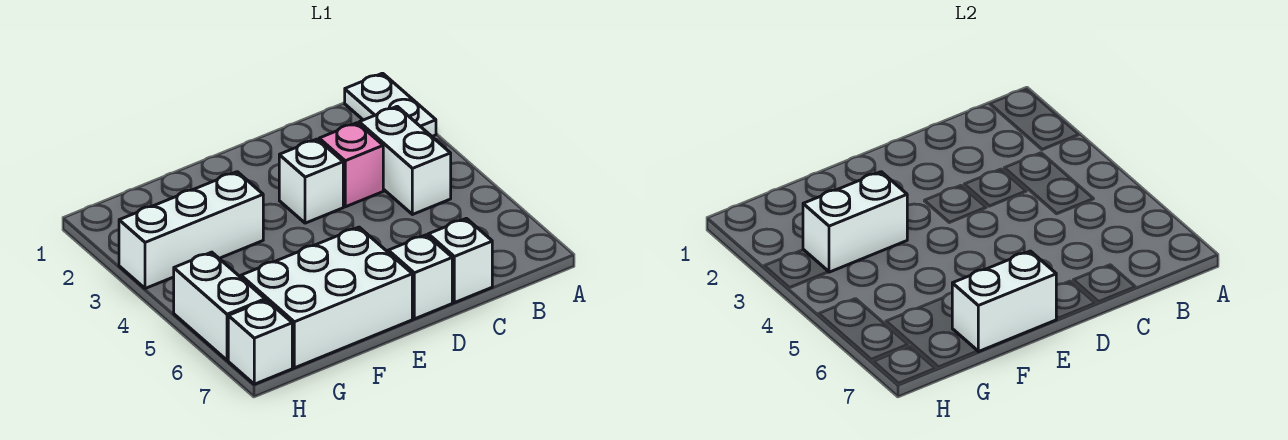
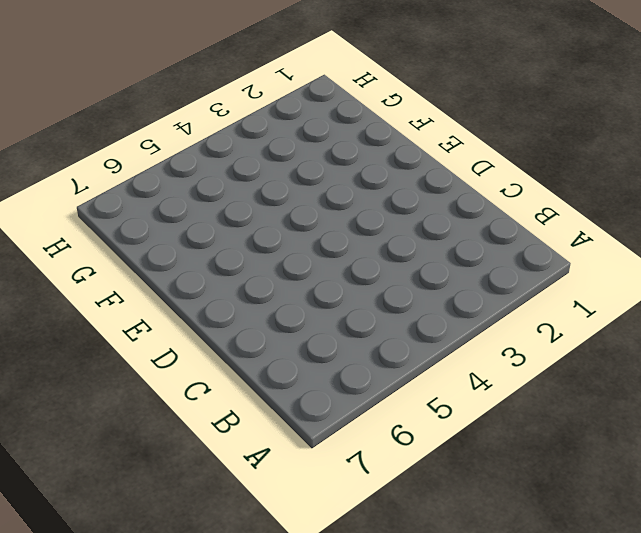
none -> white plate A1:A2 level 1
none -> white brick B3:B4 level 1
none -> pink brick C3 level 1

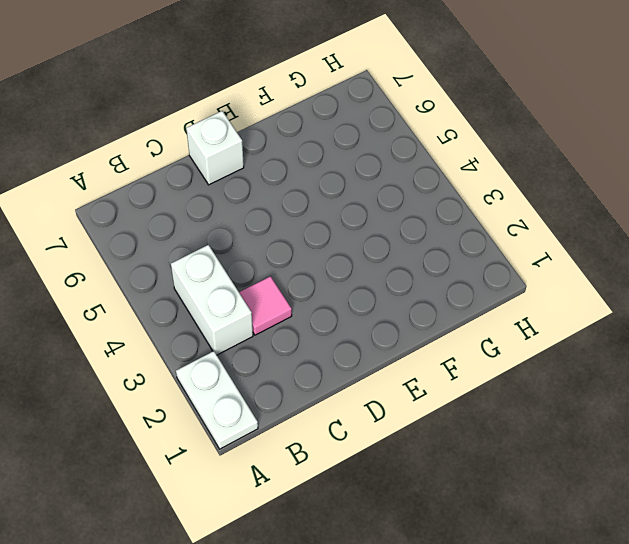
pink tile C3 level 1 -> pink brick C3 level 1
none -> white brick C7 level 1
none -> white brick D3 level 1
none -> white brick E6:G7 level 1

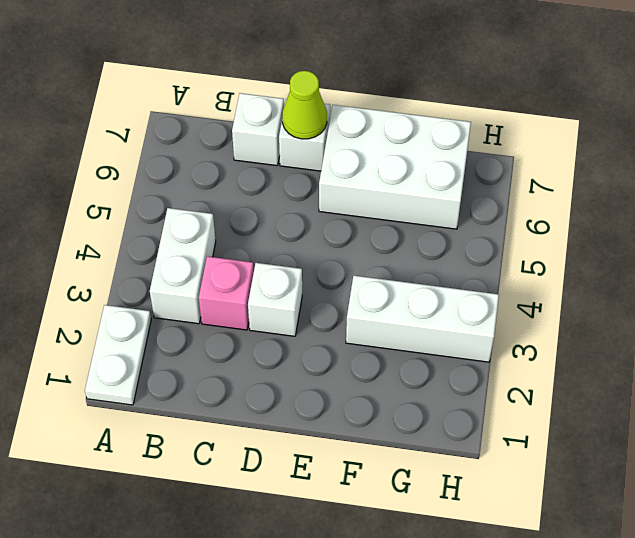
lime cone D7 level 2 -> none
none -> white brick H5:H6 level 1
none -> white brick H7 level 1
none -> white brick E7:F7 level 2

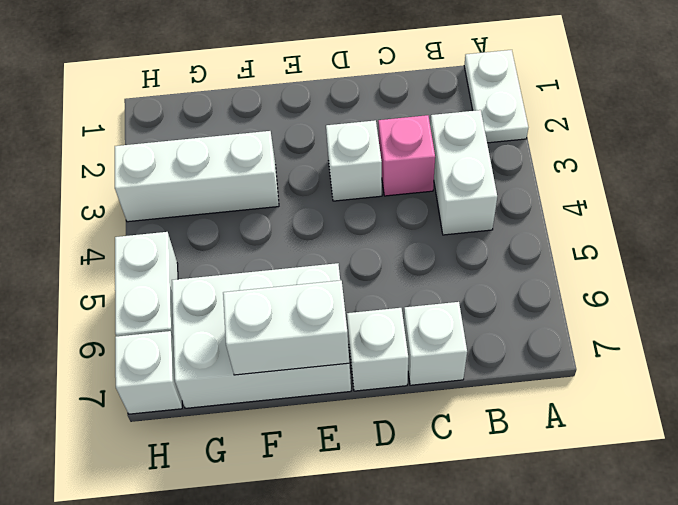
none -> white brick F3:G3 level 2

